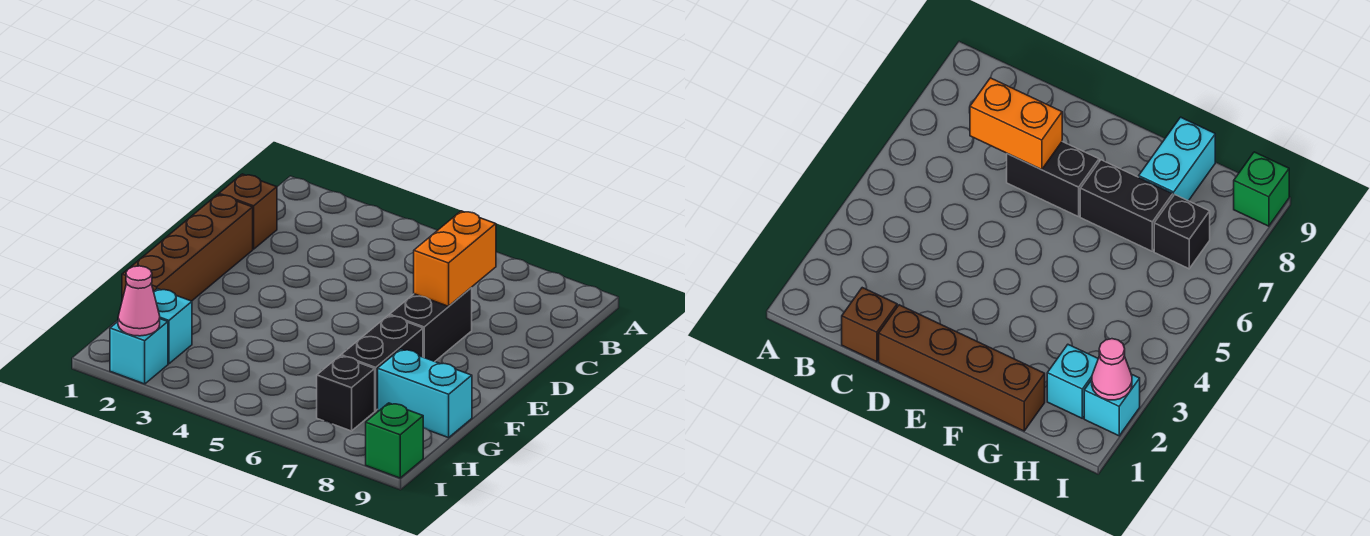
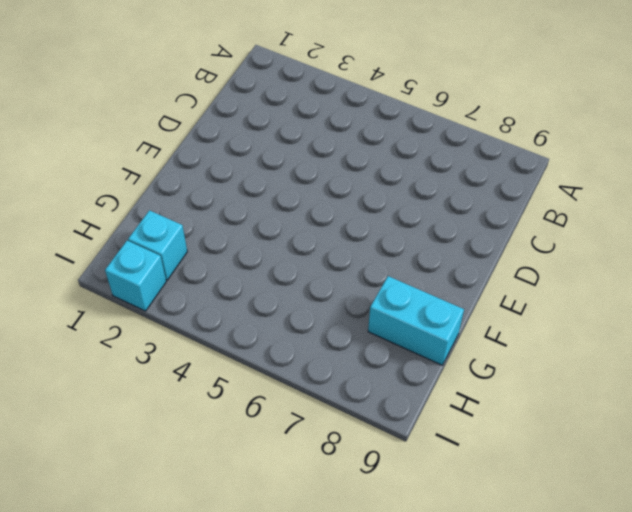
none -> brown brick C1 level 1
none -> brown brick D1:G1 level 1

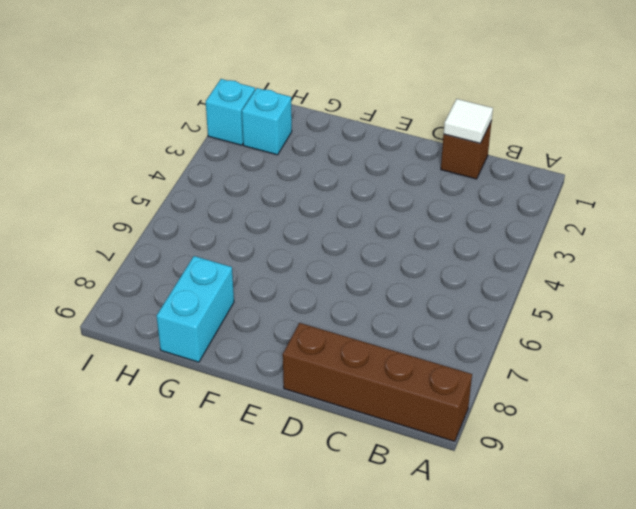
brown brick A9:D9 level 1 -> brown brick D1:G1 level 1
white tile C1 level 2 -> none
none -> black brick D7:E7 level 1
none -> black brick F7:G7 level 1

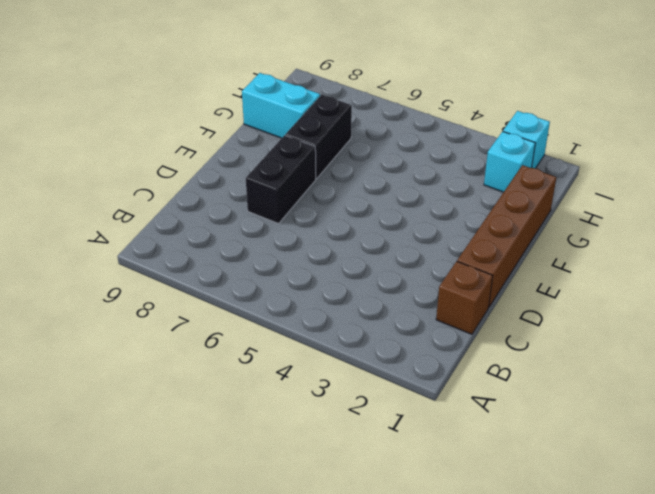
none -> black brick H7 level 1
none -> green brick I9 level 1

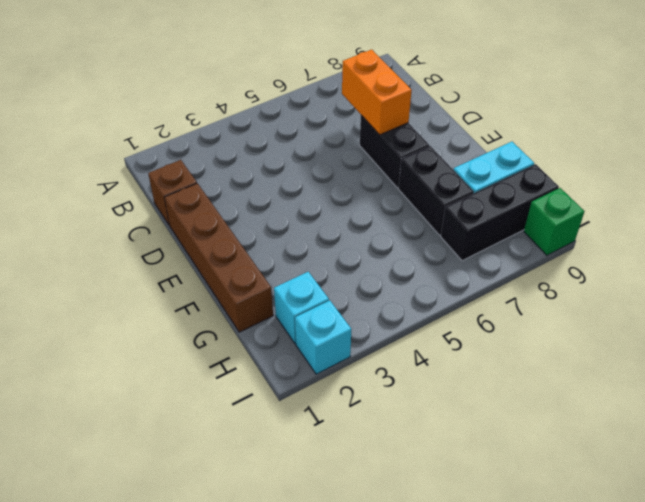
black brick H7:H9 level 1 -> black brick H7 level 1
none -> pink cone I2 level 2

